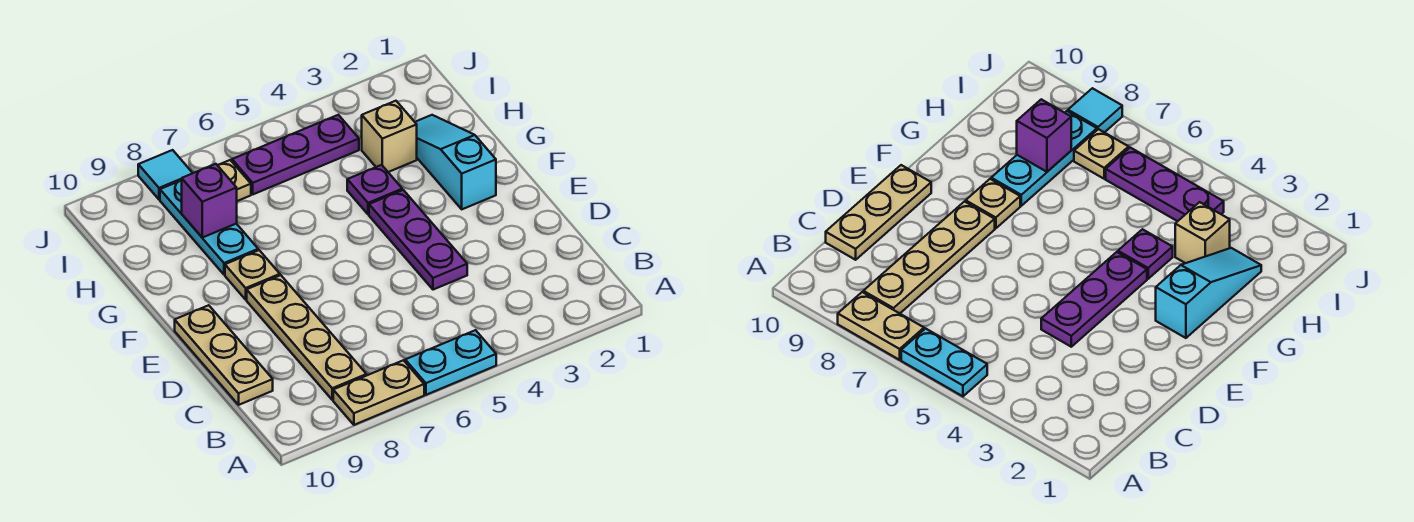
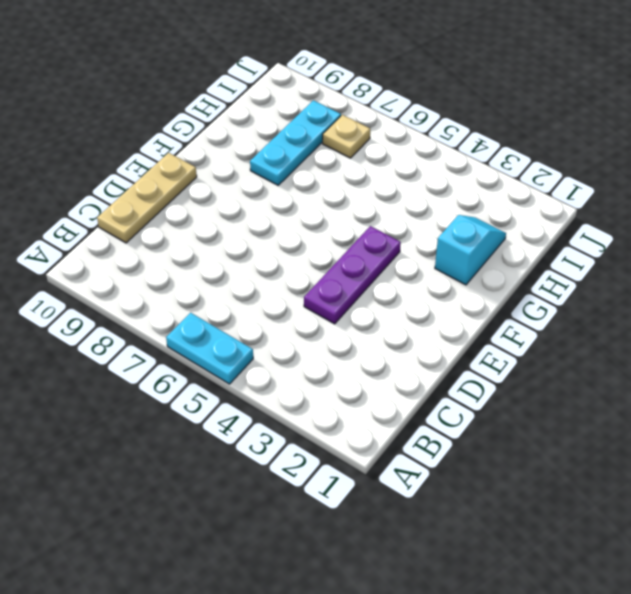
cyan slope G2:H2 level 1 top G -> cyan slope F2:H2 level 1 top F
none -> tan plate A7:A8 level 1
none -> tan plate B8:E8 level 1
none -> tan plate F8 level 1

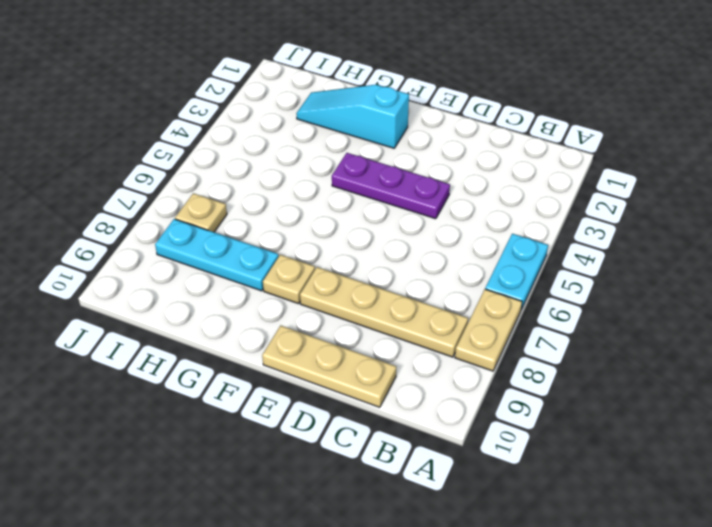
none -> purple plate G4 level 1
none -> tan brick H3 level 1
none -> purple plate I4:I6 level 1

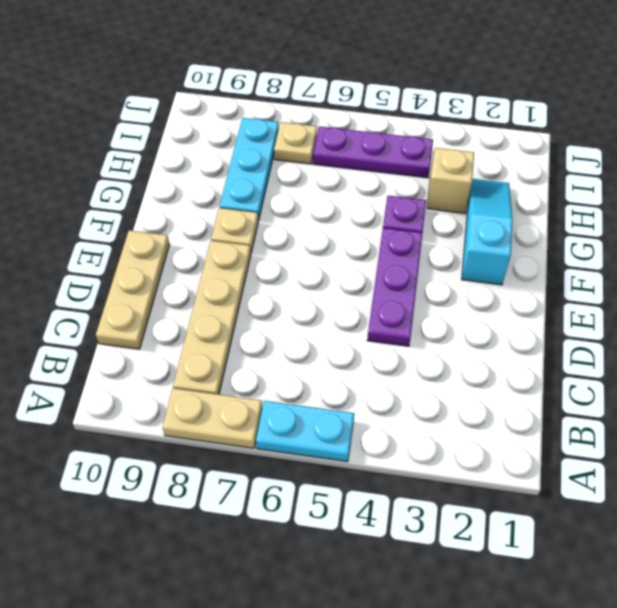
none -> cyan tile J8 level 1
none -> purple brick H8 level 2

